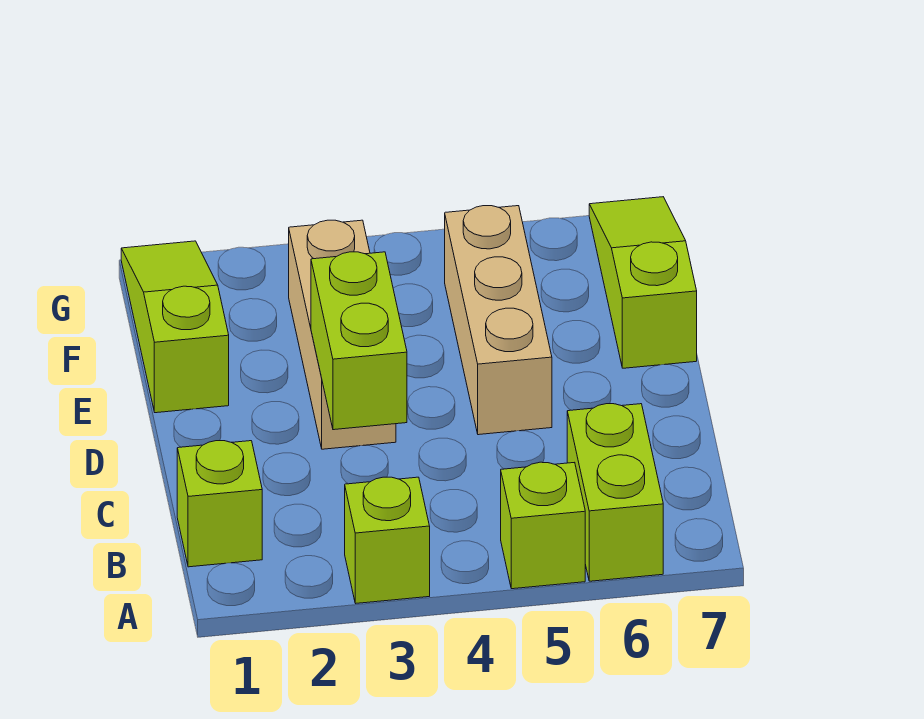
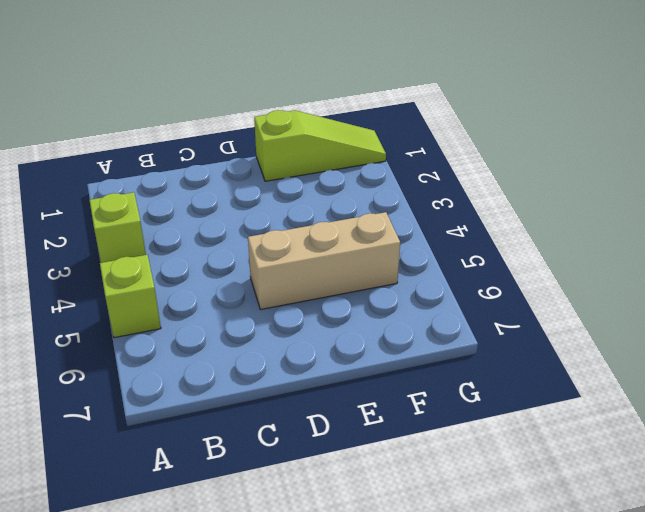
none -> lime brick A6:B6 level 1
none -> lime brick B1 level 1

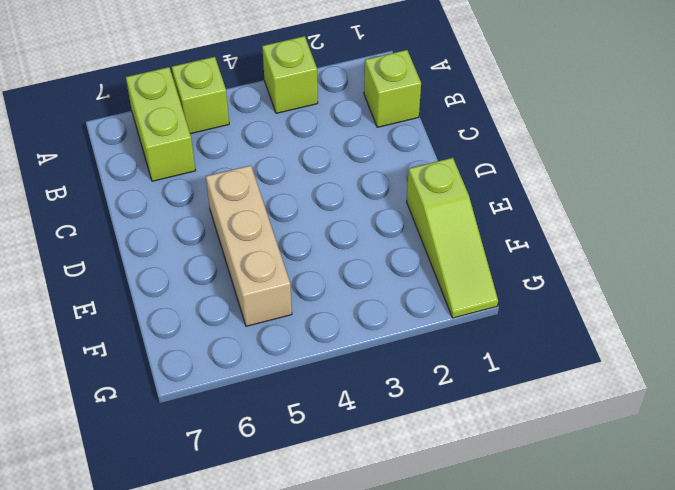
none -> tan brick D3:F3 level 1
none -> lime slope E7:G7 level 1 top E

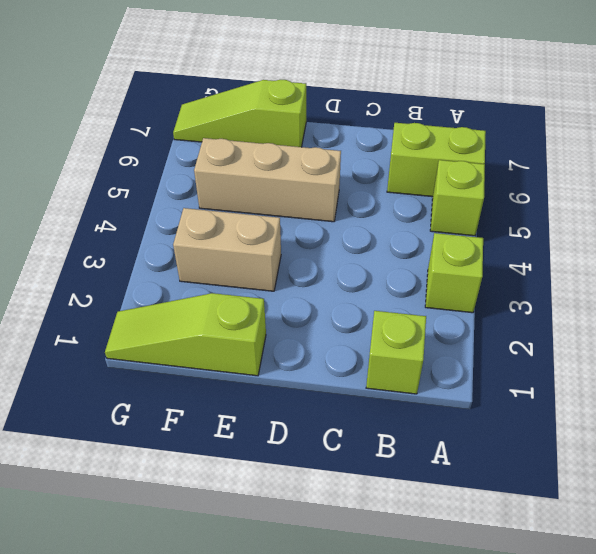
tan brick E3:F3 level 1 -> tan brick D3:F3 level 1
none -> lime brick C3:D3 level 2

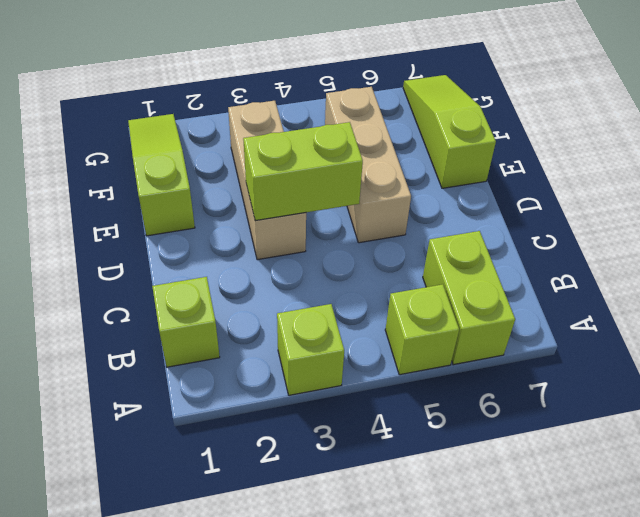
lime brick D3:D4 level 2 -> lime brick C3:D3 level 2

